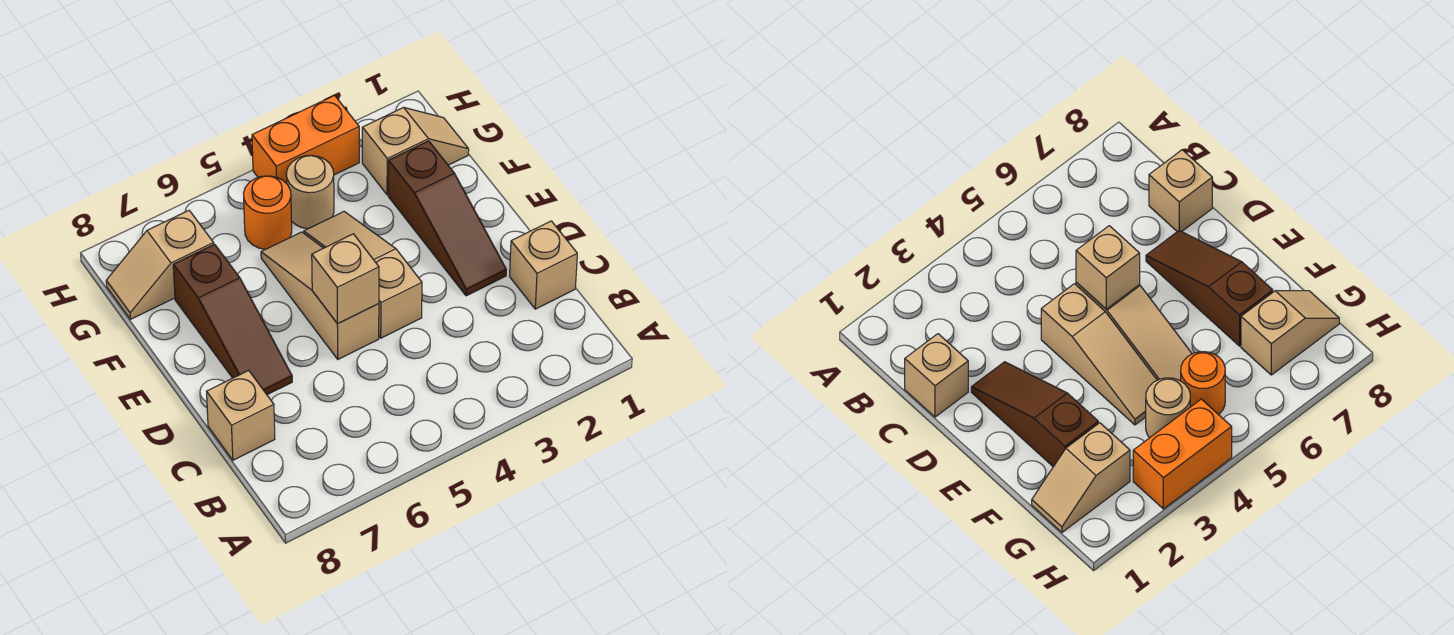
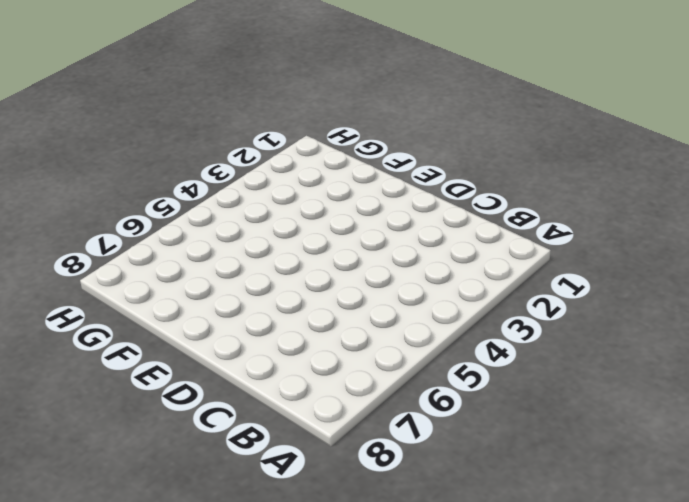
none -> tan brick C1 level 1
none -> tan brick C8 level 1
none -> brown slope D2:F2 level 1 top F

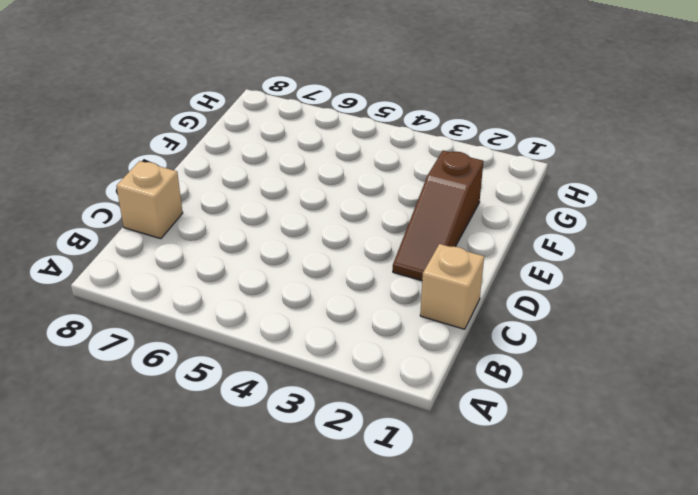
none -> tan slope D4:F4 level 1 top D
none -> tan slope D5:F5 level 1 top D
none -> brown slope D7:F7 level 1 top F

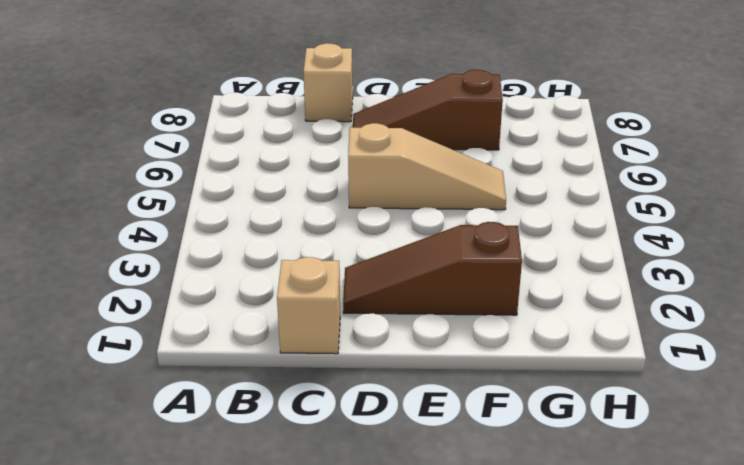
none -> tan slope D4:F4 level 1 top D
none -> tan slope G1:G2 level 1 top 2
none -> tan round brick G4 level 1

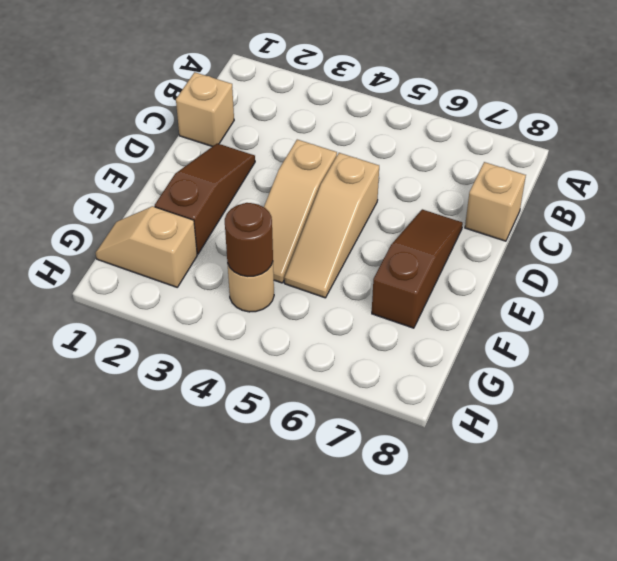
brown round brick G4 level 2 -> none
none -> orange round brick G5 level 1
none -> tan slope G7:G8 level 1 top 7
none -> orange brick H3:H4 level 1

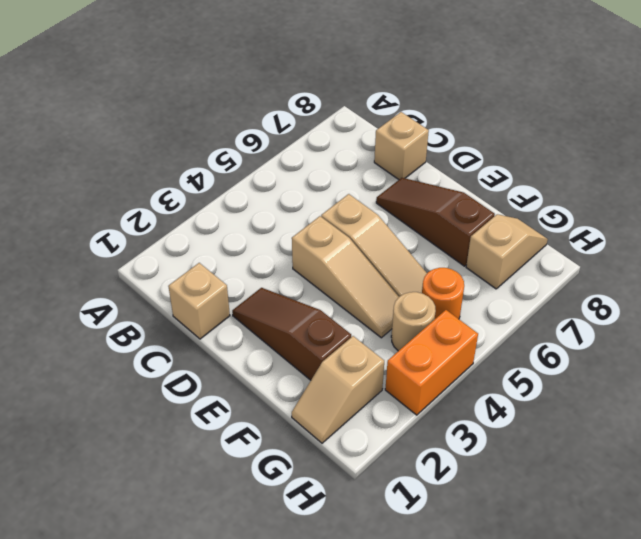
none -> tan brick D5 level 2

